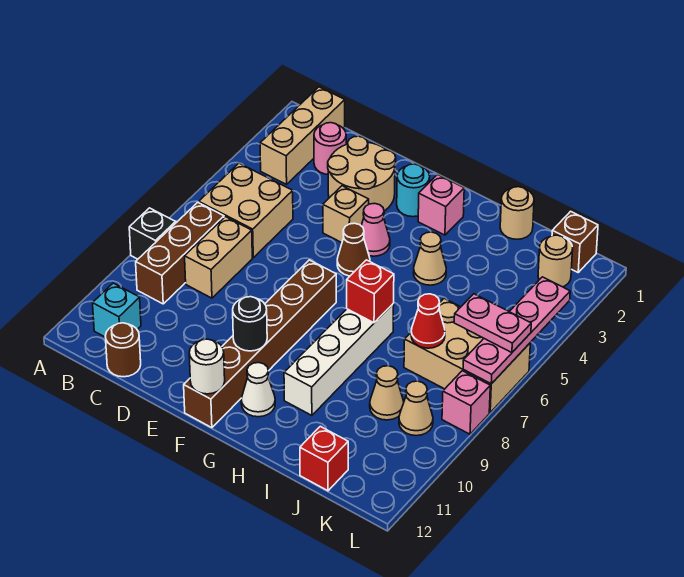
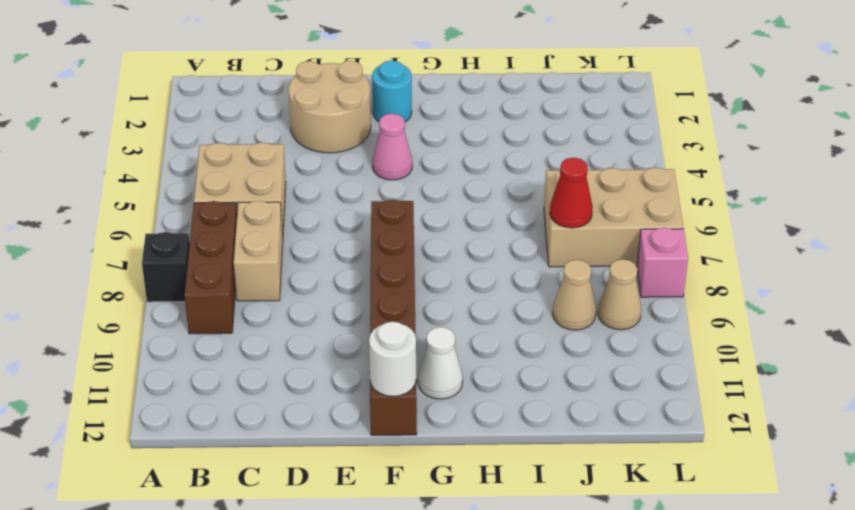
none -> tan brick B1:B3 level 1
none -> cyan brick B11 level 1
none -> pink round brick C2 level 1
none -> brown round brick C12 level 1

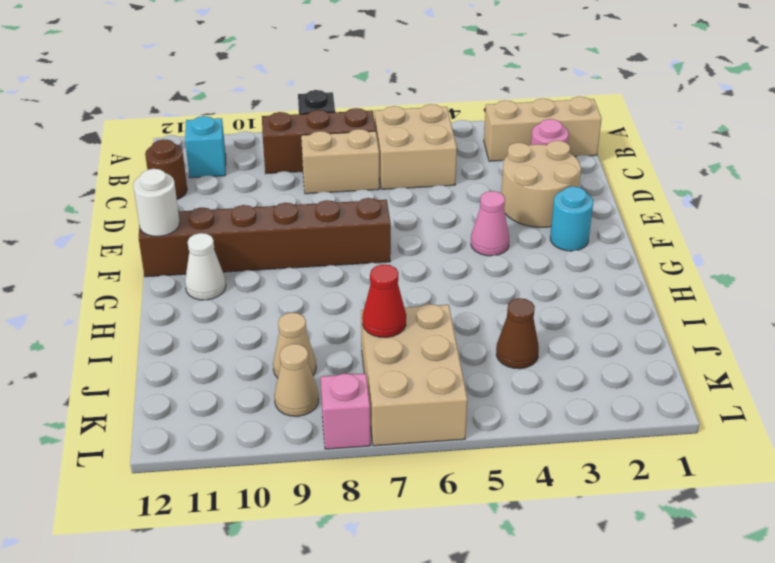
brown cone J4 level 1 -> brown cone F5 level 1
none -> tan brick E4 level 1
none -> pink brick G2 level 1
none -> tan cone H4 level 1
none -> white brick H7:H10 level 1

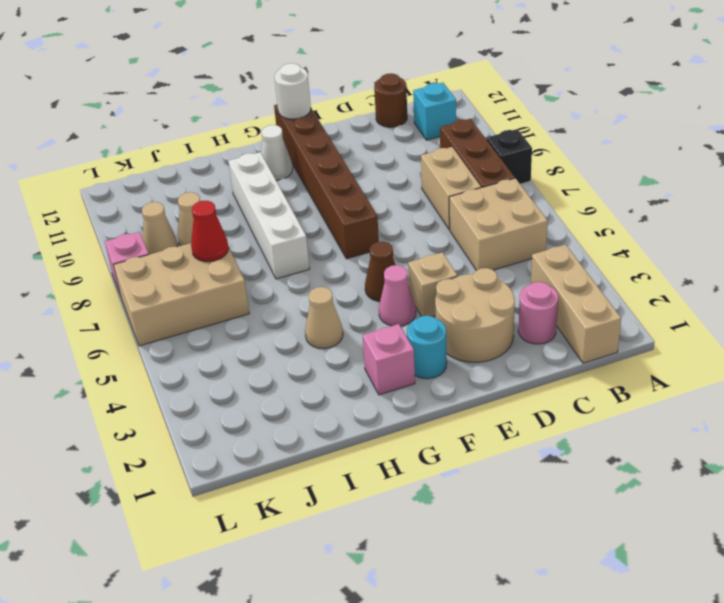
none -> tan round brick I1 level 1
none -> red brick J12 level 1
none -> brown brick K1 level 1
none -> tan round brick K2 level 1

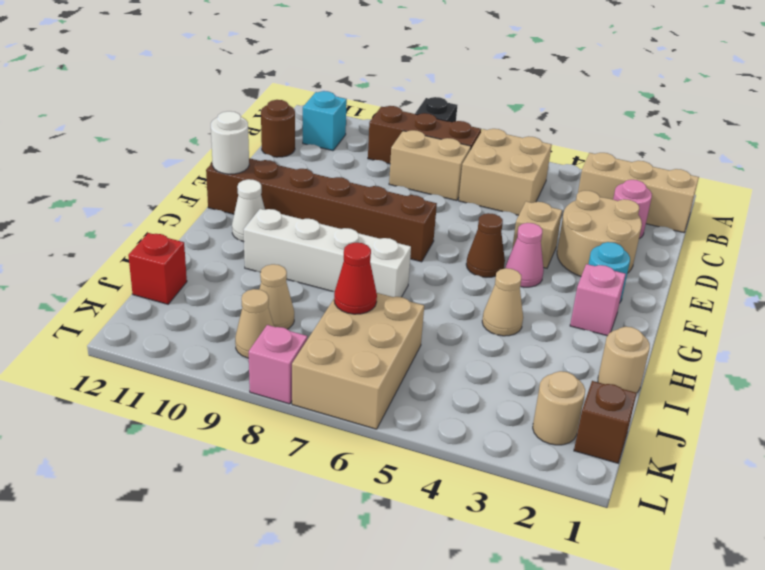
none -> black round brick F10 level 2
none -> red brick H7 level 2
none -> pink plate L4:L7 level 2
none -> pink plate K6:L6 level 3

